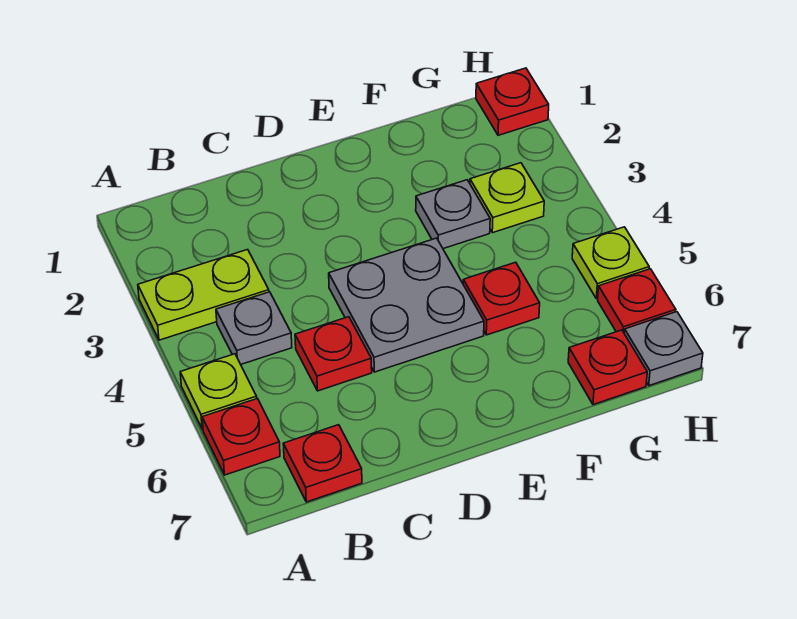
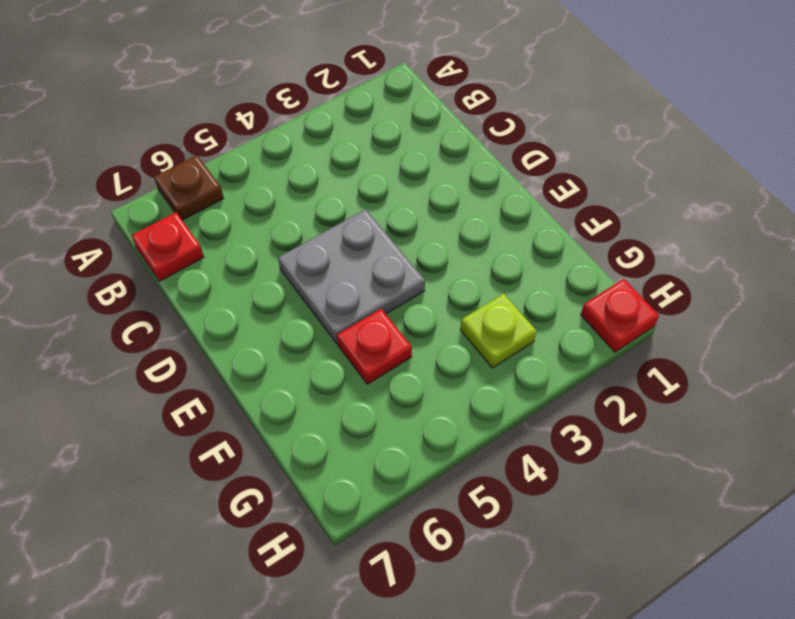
brown plate A6 level 1 -> red plate A6 level 1
none -> lime plate A3:B3 level 1
none -> lime plate A5 level 1
none -> grey plate B4 level 1

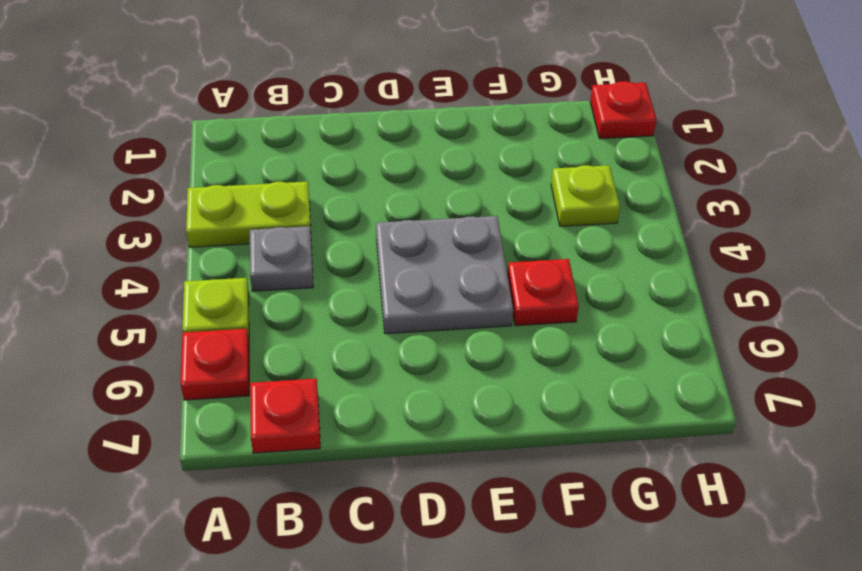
none -> red plate C5 level 1
none -> grey plate F3 level 1
none -> red plate G7 level 1

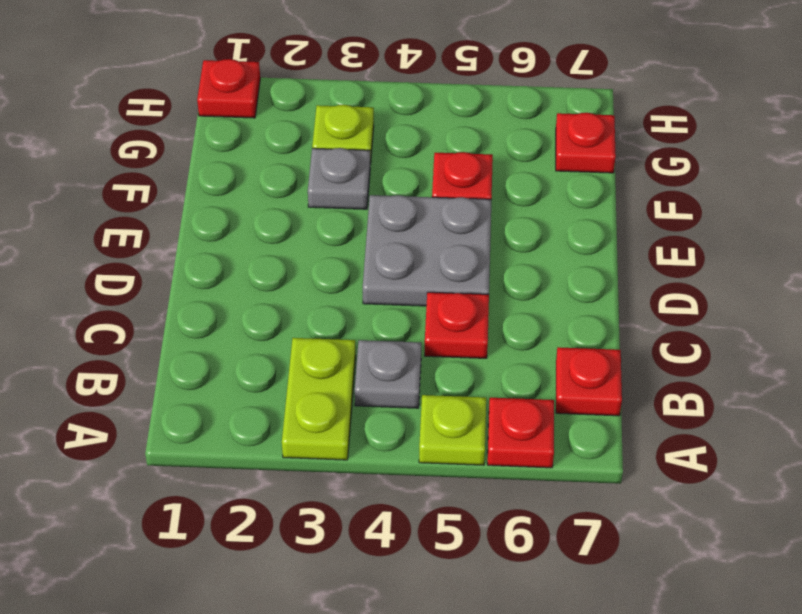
none -> lime plate H5 level 1
none -> red plate H6 level 1
none -> grey plate H7 level 1

